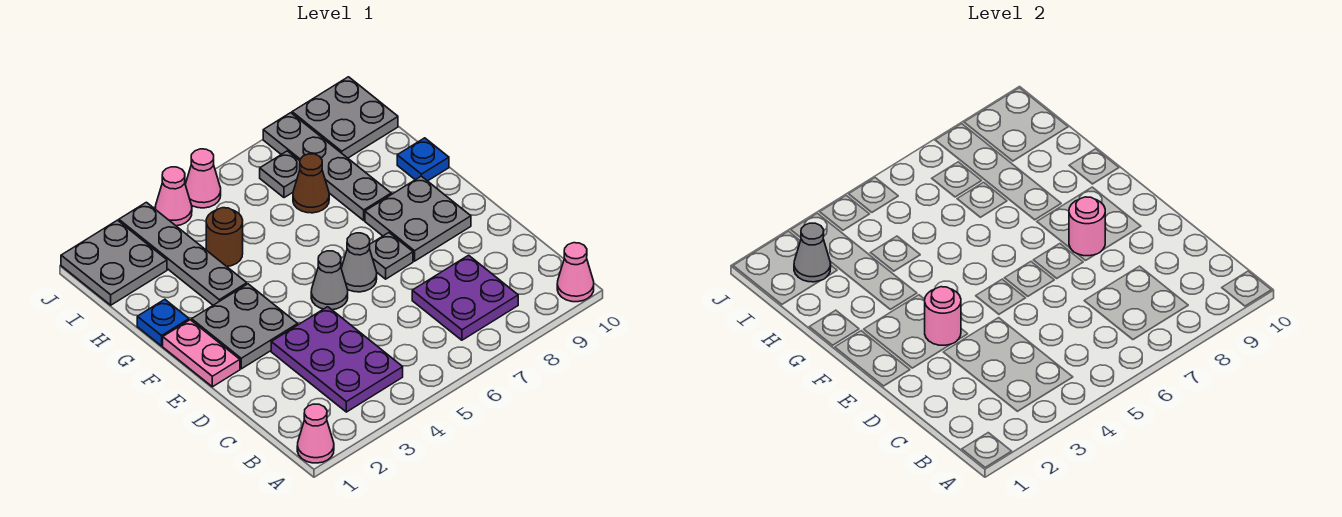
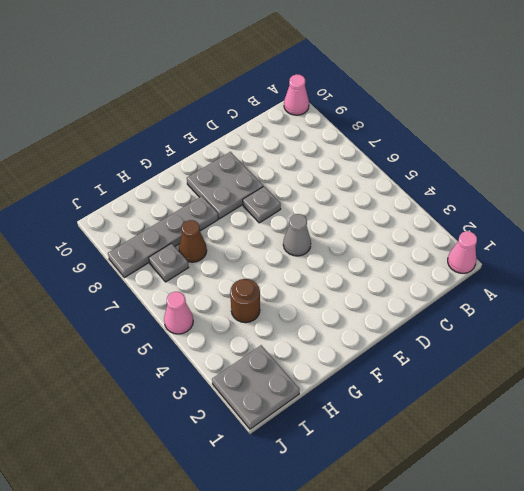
none -> purple plate B3:D4 level 1
none -> purple plate B7:C8 level 1
none -> pink plate E1:F1 level 1

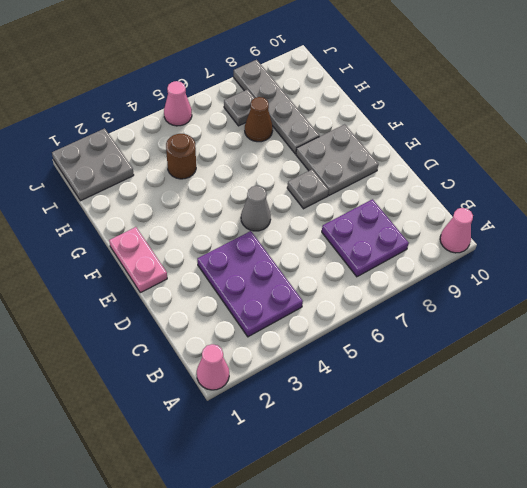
none -> grey plate E2:F3 level 1
none -> grey cone E6 level 1
none -> blue plate G1 level 1

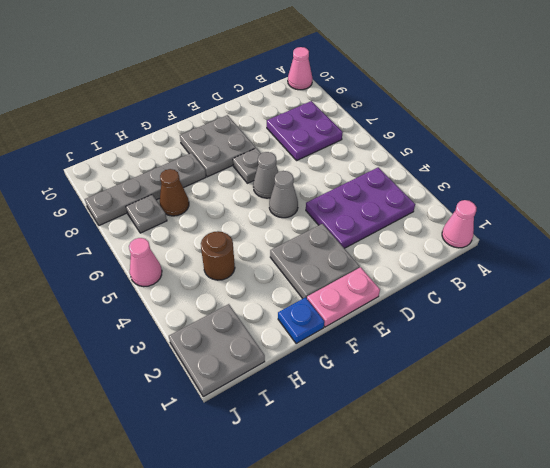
none -> grey plate G3:J3 level 1
none -> blue plate G10 level 1
none -> grey plate I9:J10 level 1

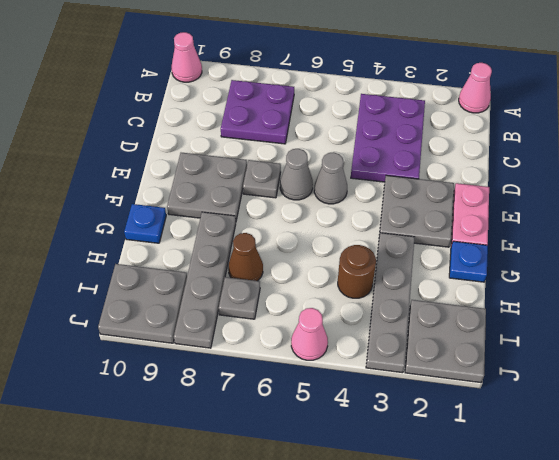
none -> pink cone J4 level 1
none -> pink round brick E3 level 2
none -> pink round brick E8 level 2

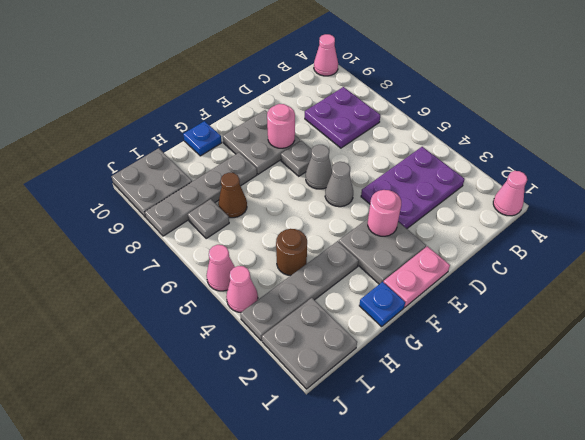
none -> grey cone I2 level 2

